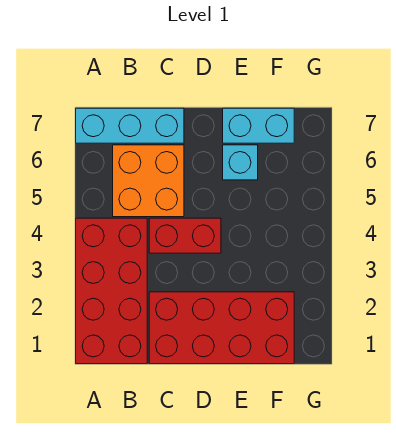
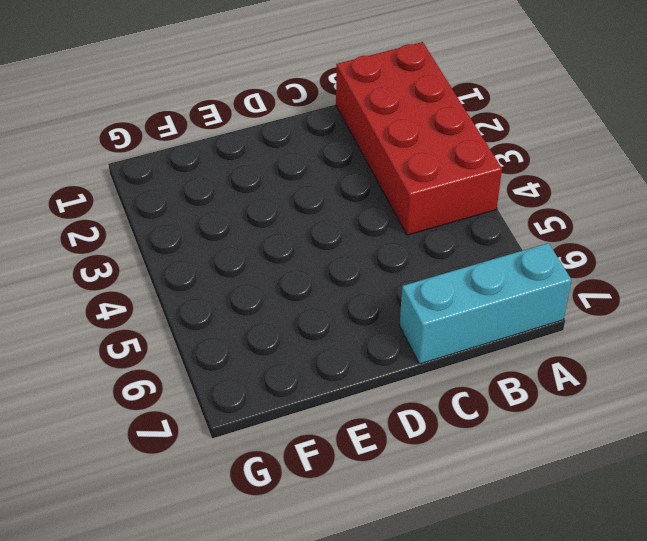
none -> orange brick B5:C6 level 1
none -> red brick C1:F2 level 1

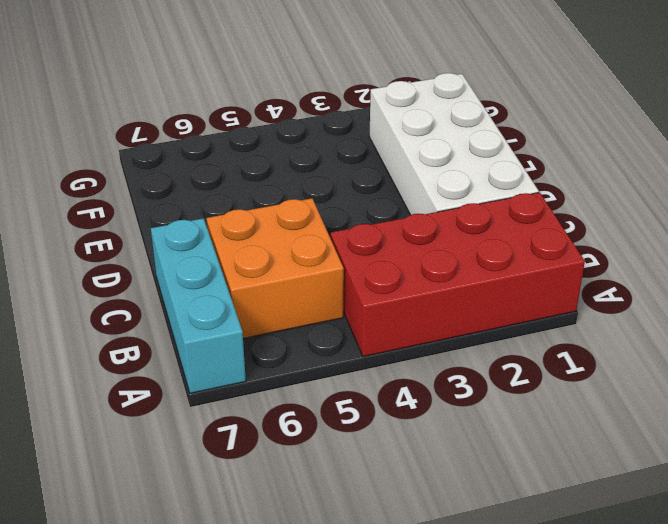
white brick C1:F2 level 1 -> red brick C1:F2 level 1
none -> red brick C4:D4 level 1
none -> cyan brick E6 level 1

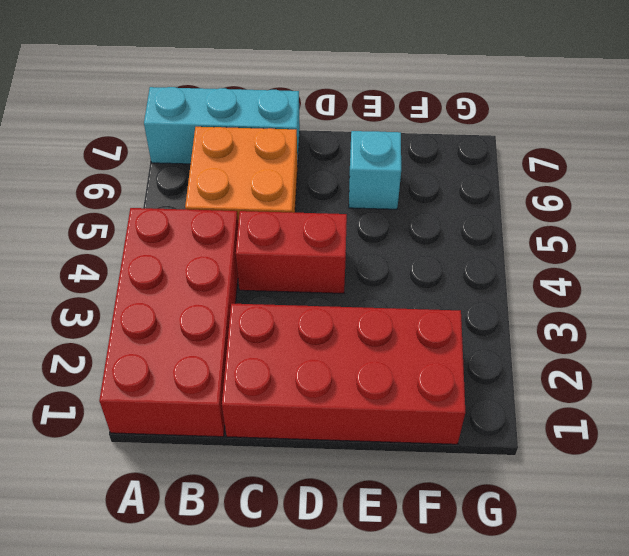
none -> cyan brick E7:F7 level 1

